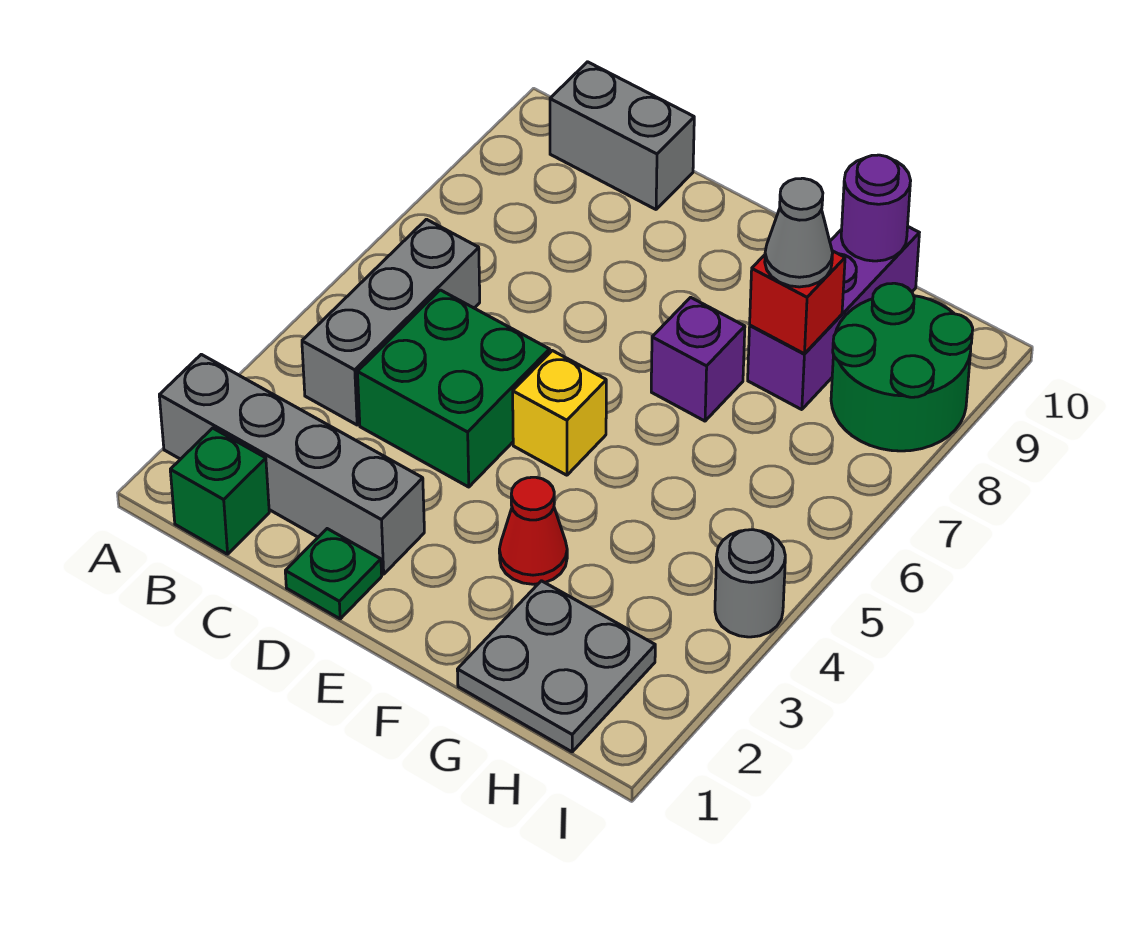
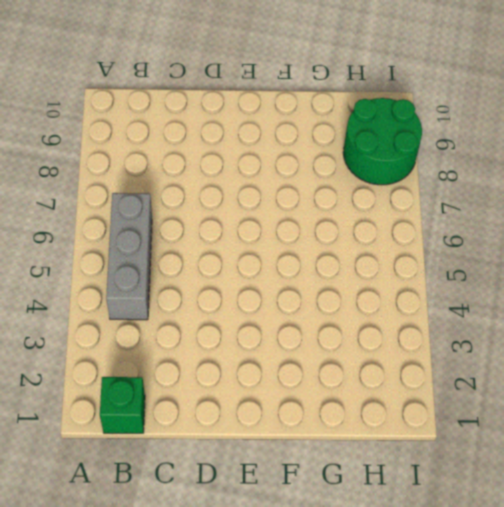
none -> grey brick A2:D2 level 1
none -> grey brick B10:C10 level 1
none -> green brick C4:D5 level 1

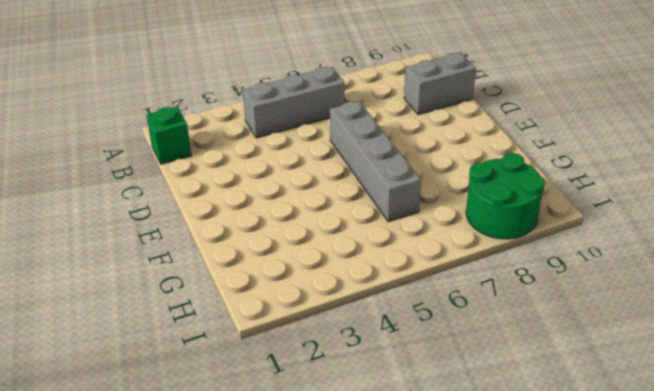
grey brick C9:C10 level 1 -> grey brick B10:C10 level 1
grey brick D6:G6 level 1 -> grey brick A2:D2 level 1
none -> green brick C4:D5 level 1
none -> green plate D1 level 1
none -> yellow brick E5 level 1

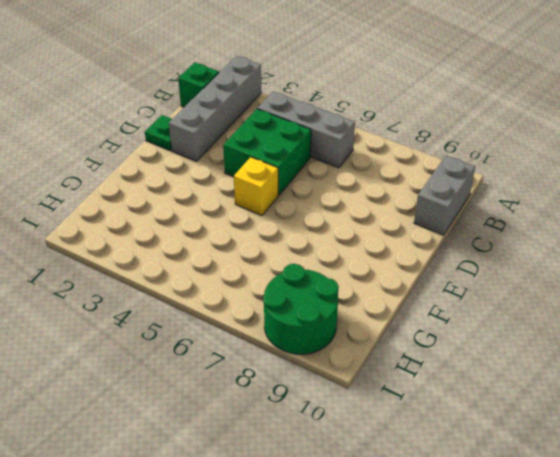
none -> red cone F3 level 1
none -> purple brick F7 level 1
none -> grey plate G1:H2 level 1

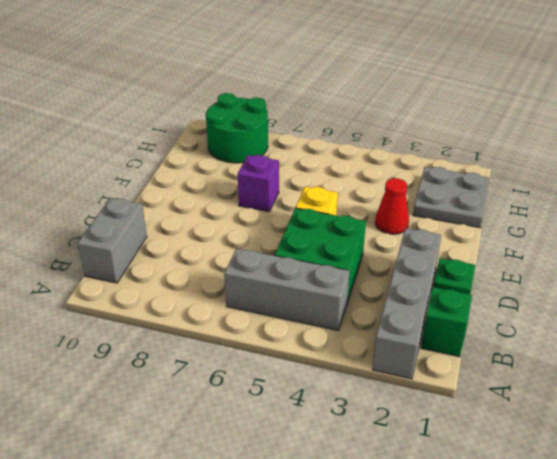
none -> purple brick G8:G10 level 1
none -> grey round brick I4 level 1
none -> red brick G8 level 2

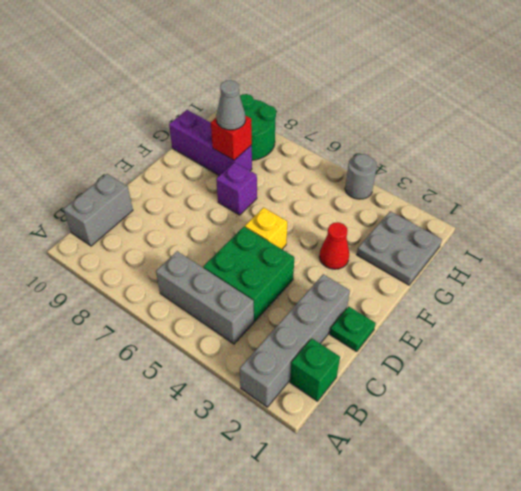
none -> purple round brick G10 level 2

